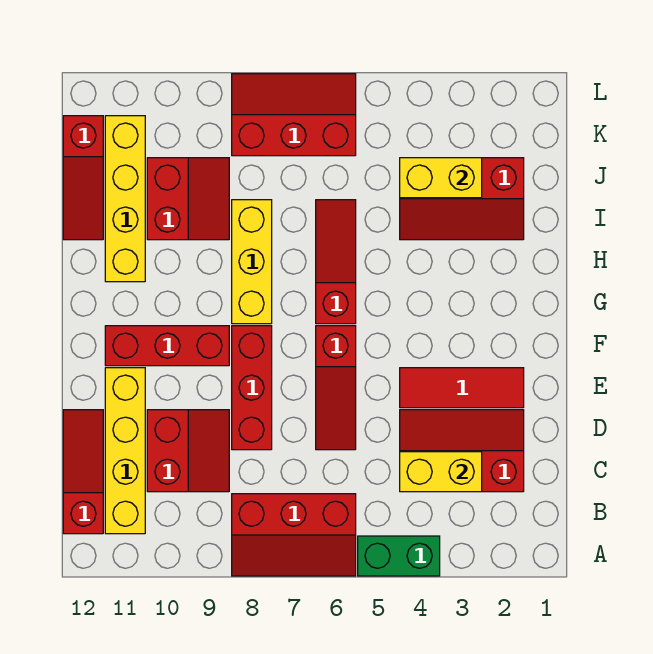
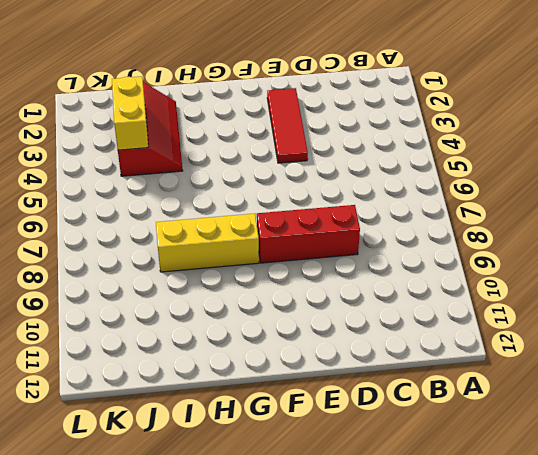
none -> green brick A4:A5 level 1
none -> red slope A6:B8 level 1 top B
none -> yellow brick B11:E11 level 1

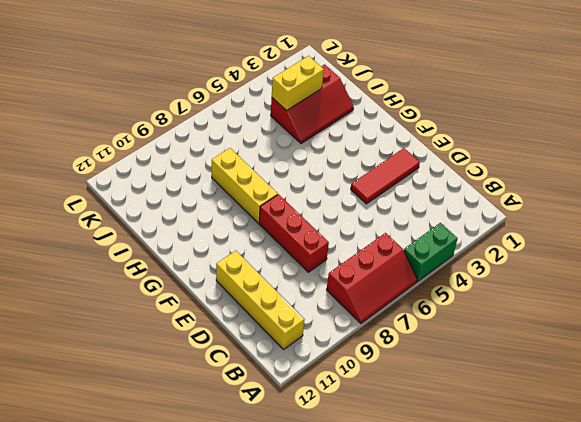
none -> red slope B12:D12 level 1 top B
none -> red slope C2:D4 level 1 top C
none -> red slope C9:D10 level 1 top 10

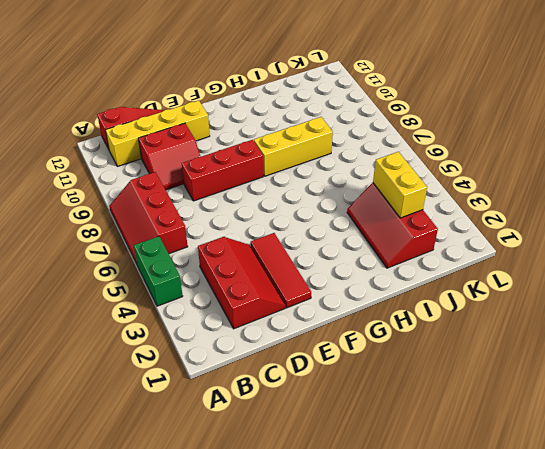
none -> red slope D6:F6 level 1 top F
none -> red brick F9:F11 level 1
none -> red slope G6:I6 level 1 top G

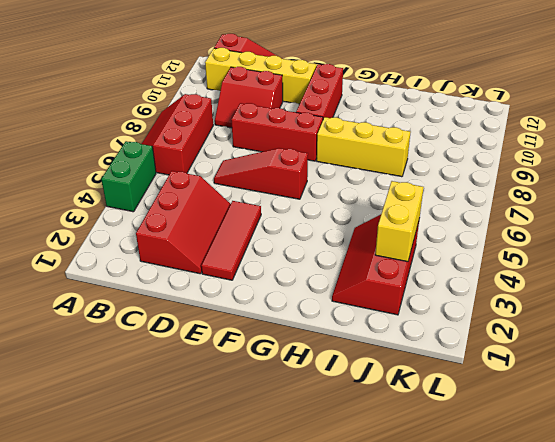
none -> red slope G6:I6 level 1 top G
none -> yellow brick H11:K11 level 1
none -> red slope I9:J10 level 1 top 10

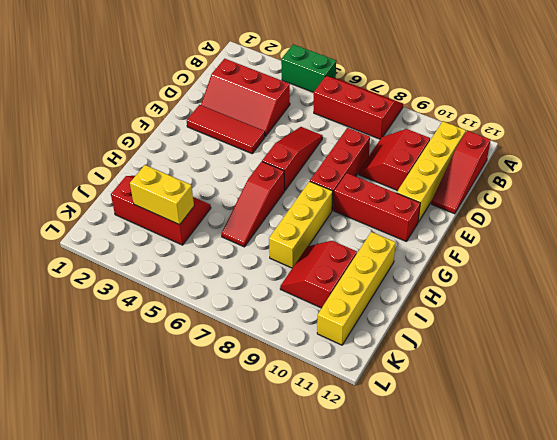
none -> red slope I12:K12 level 1 top K
none -> red slope K6:L8 level 1 top K
none -> yellow brick C3:C4 level 2

